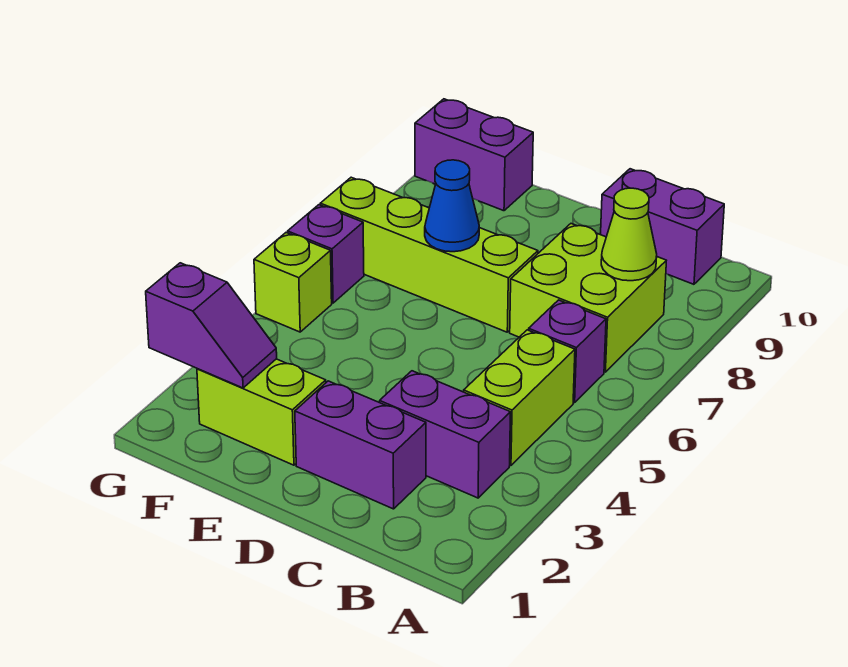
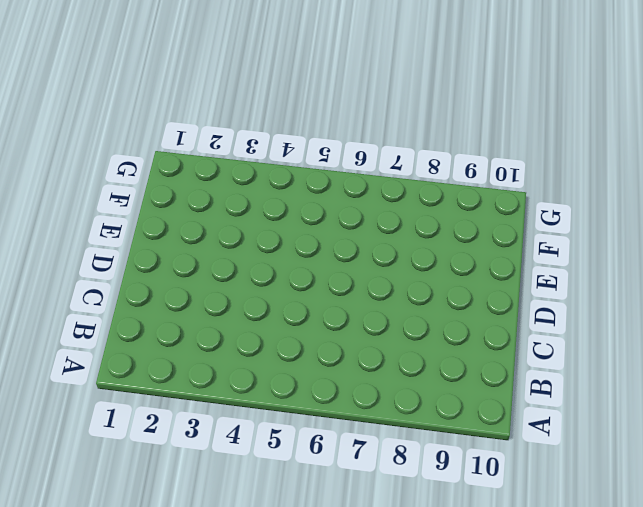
none -> purple brick B3:C3 level 1
none -> lime brick B4:B5 level 1
none -> purple brick B6 level 1

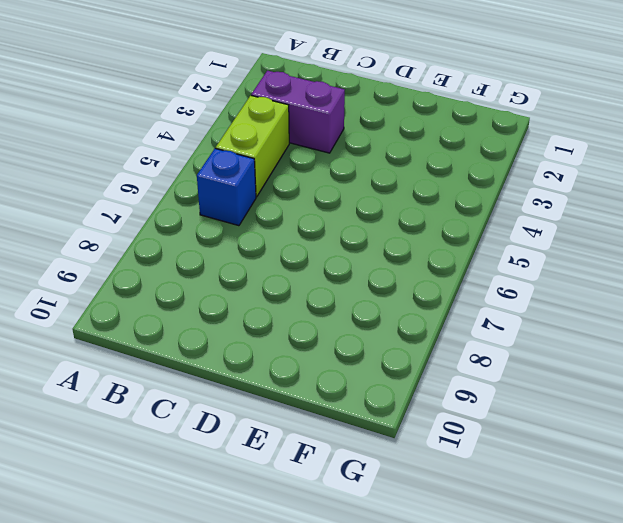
blue brick B6 level 1 -> purple brick B6 level 1
none -> lime brick B7:C8 level 1
none -> purple brick B10:C10 level 1
none -> purple brick C2:D2 level 1

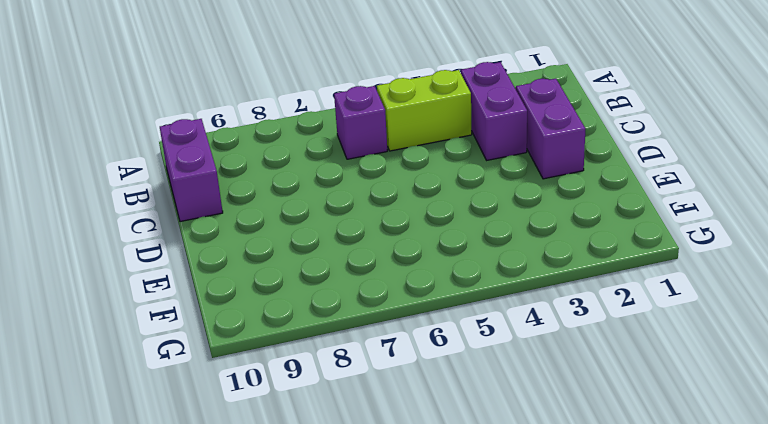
none -> lime brick B7:C8 level 1
none -> lime brick D7:G7 level 1
none -> lime brick E2:F2 level 1

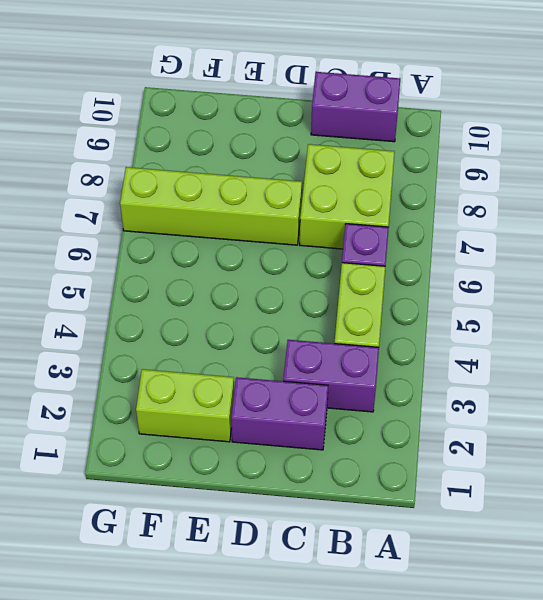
none -> purple brick F10:G10 level 1
none -> lime brick G5 level 1
none -> purple brick G6 level 1

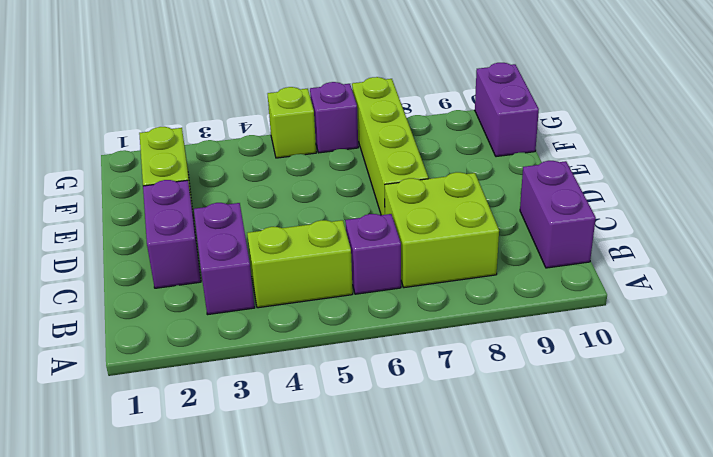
none -> lime cone B8 level 2
none -> blue cone E7 level 2
none -> purple slope F2:G2 level 2 top G

